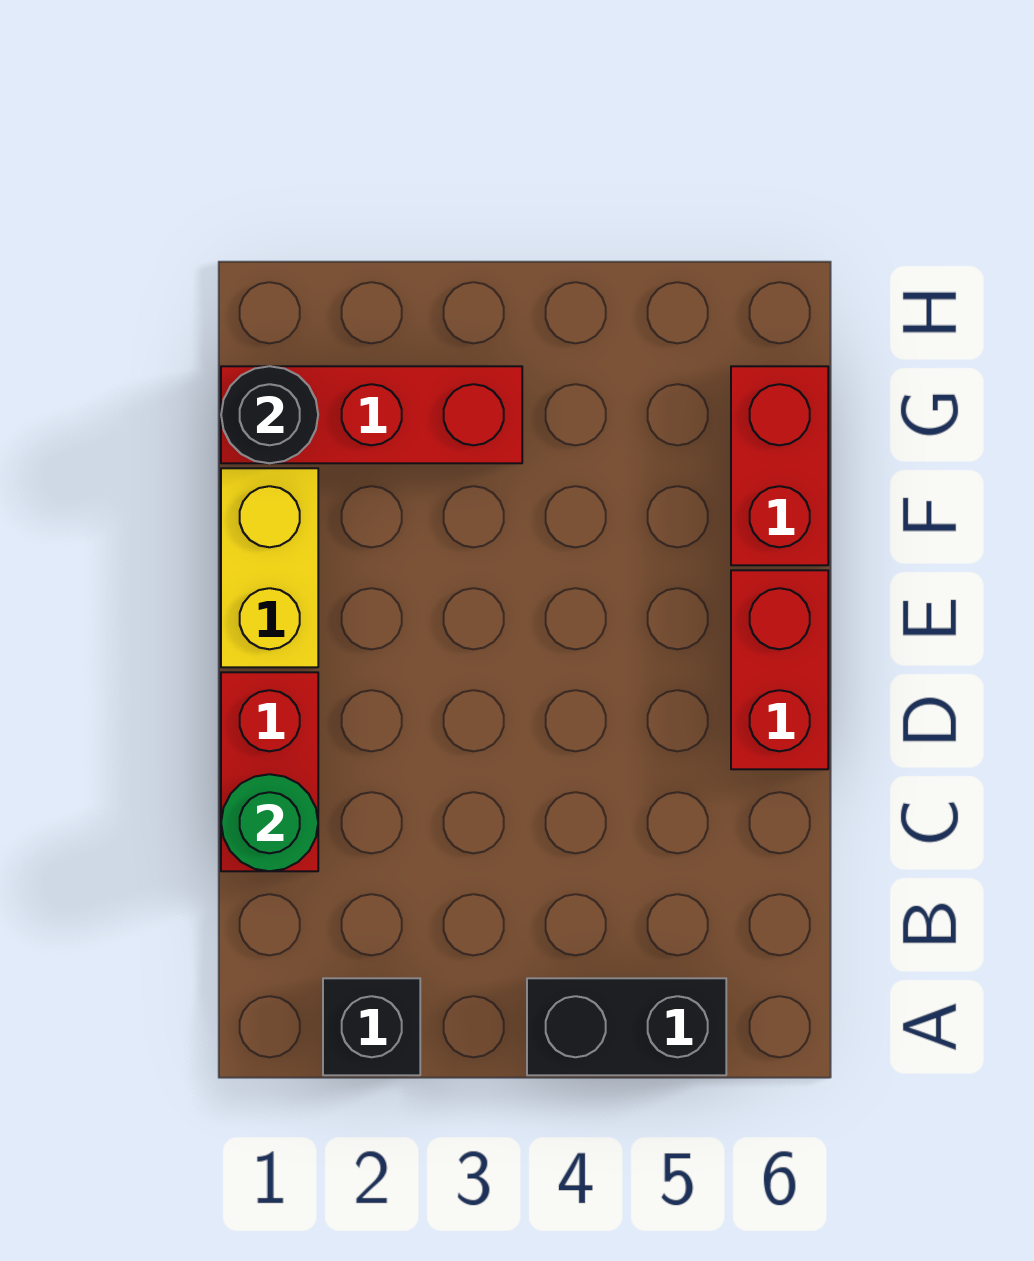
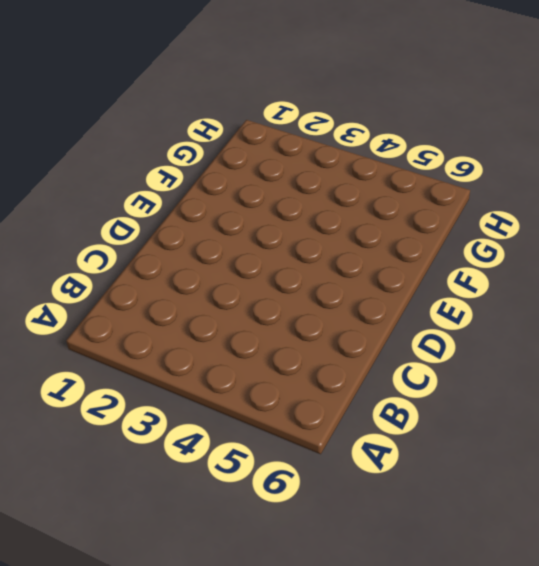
none -> black brick A2 level 1
none -> black brick A4:A5 level 1

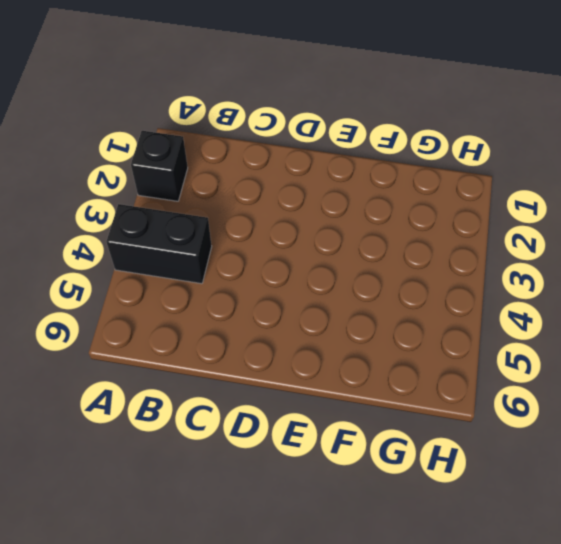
black brick A4:B4 level 1 -> black brick A4:A5 level 1
none -> red brick C1:D1 level 1
none -> red brick D6:E6 level 1

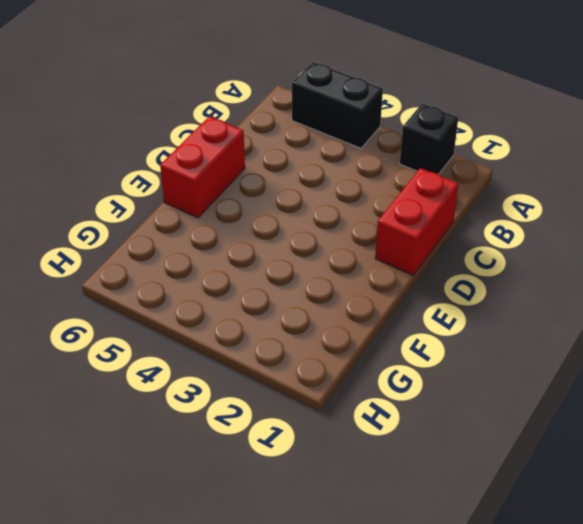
none -> yellow brick E1:F1 level 1
none -> red brick F6:G6 level 1

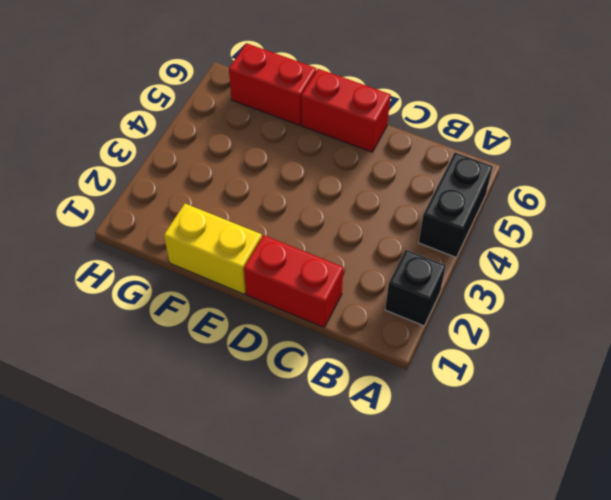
none -> red brick G1:G3 level 1
none -> green round brick C1 level 2

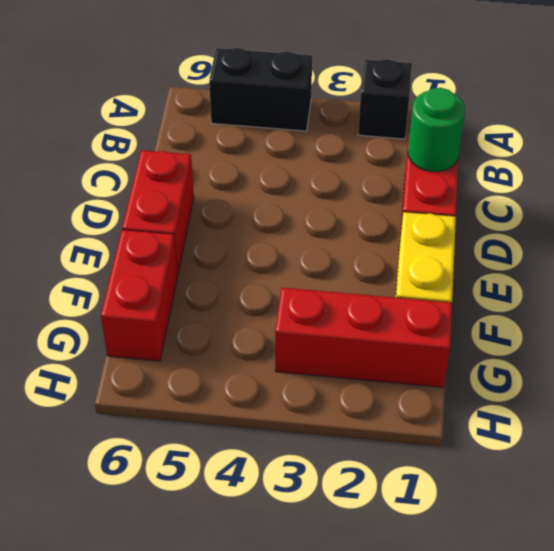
none -> black round brick G1 level 2

